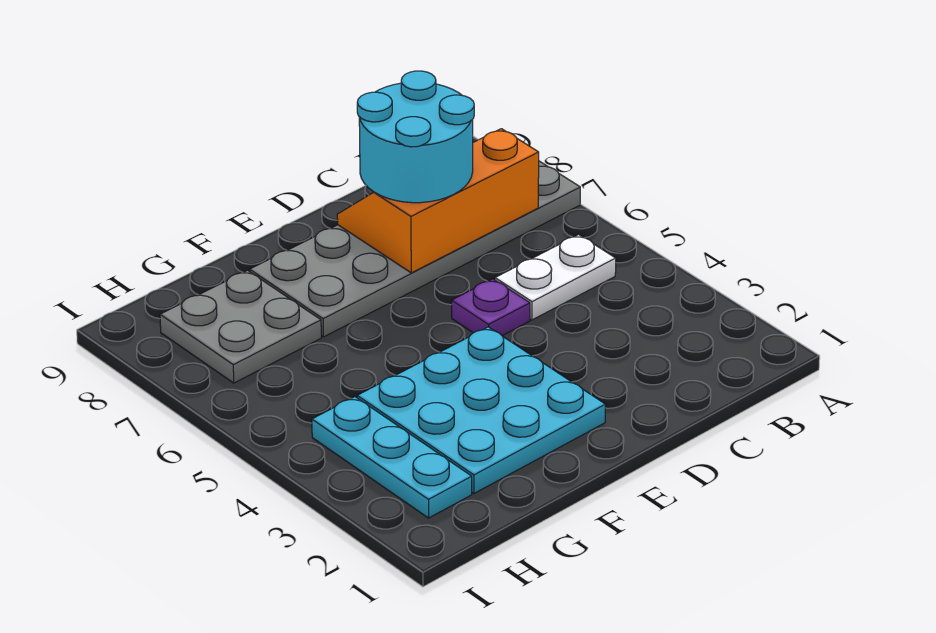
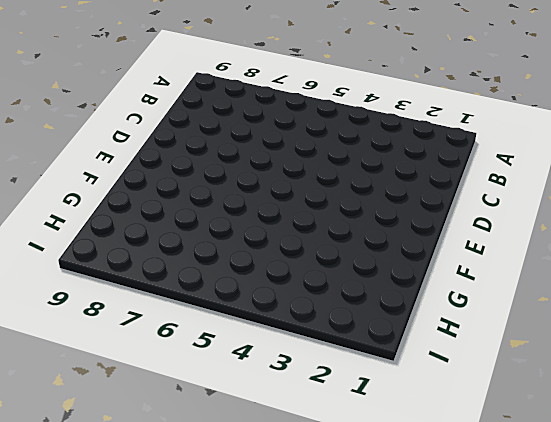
none -> grey plate A7:F8 level 1
none -> white plate B5:C5 level 1

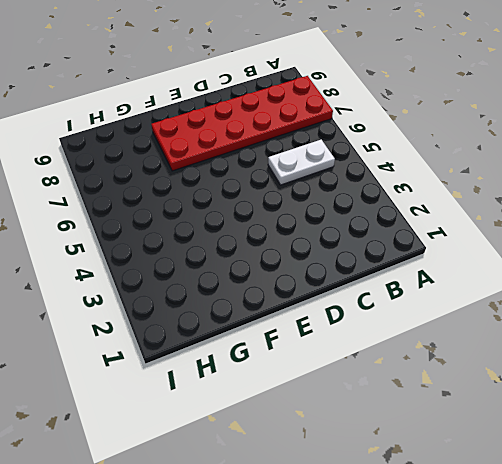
red plate A7:F8 level 1 -> grey plate A7:F8 level 1
none -> purple plate D5 level 1
none -> cyan plate E2:G4 level 1

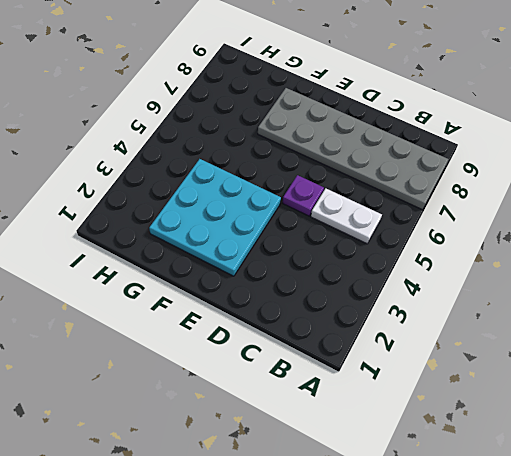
none -> grey plate G7:H8 level 1
none -> cyan plate H2:H4 level 1

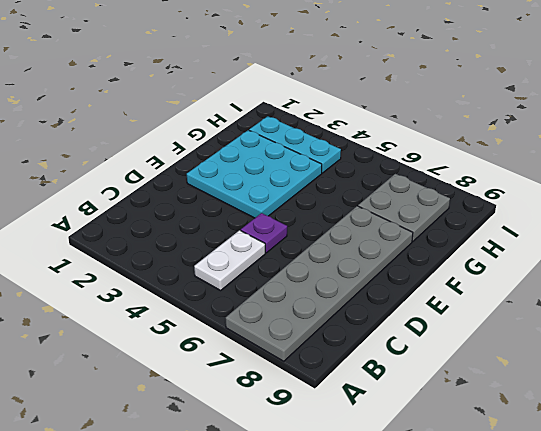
none -> orange slope B7:D8 level 2 top 7
none -> cyan round brick C7:D8 level 3

